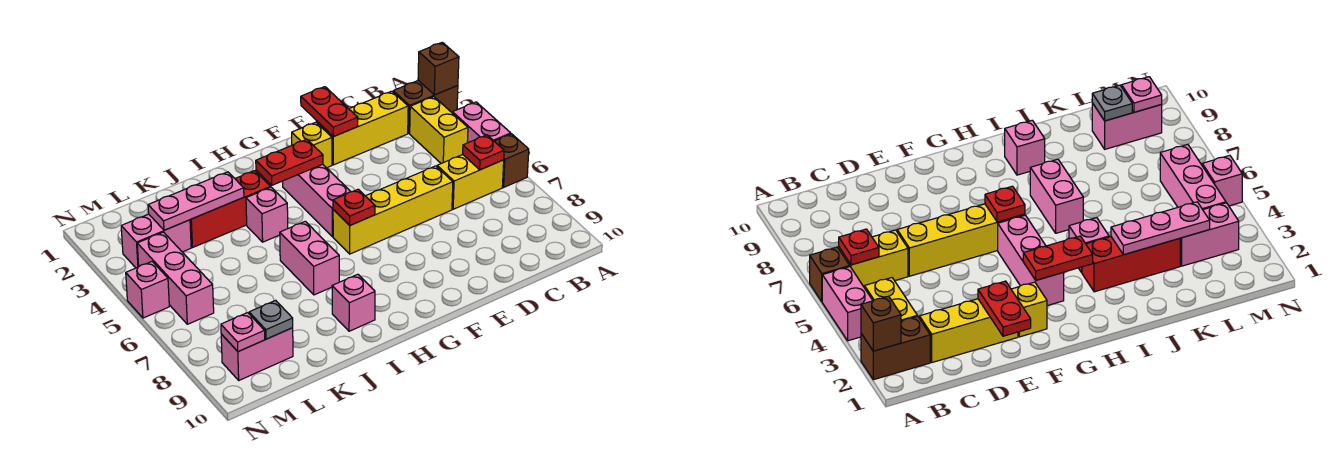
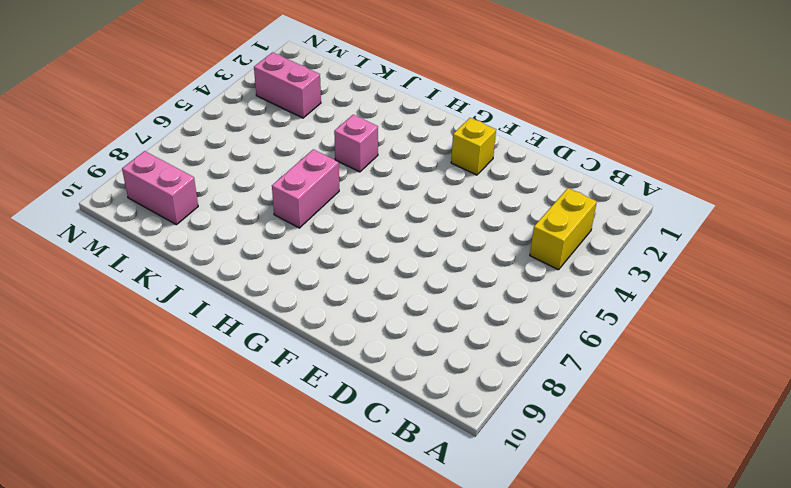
none -> brown brick A2:B2 level 1
none -> pink brick A4:A5 level 1
none -> brown brick A6 level 1

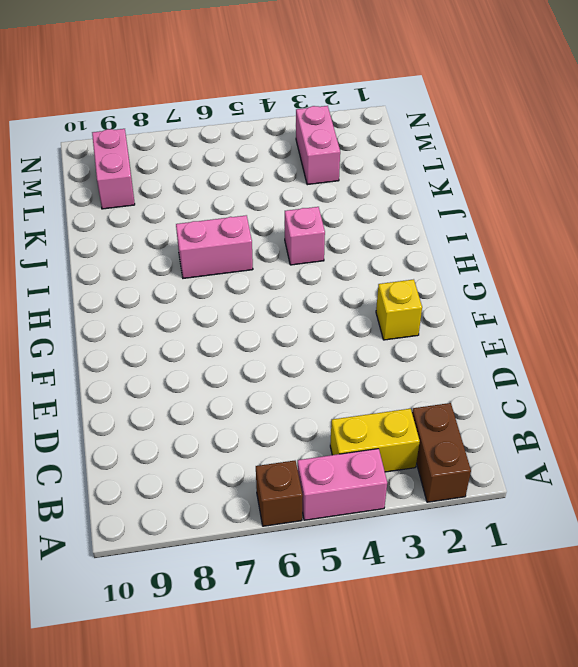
none -> yellow brick B6:C6 level 1
none -> yellow brick C2:E2 level 1
none -> yellow brick D6:G6 level 1

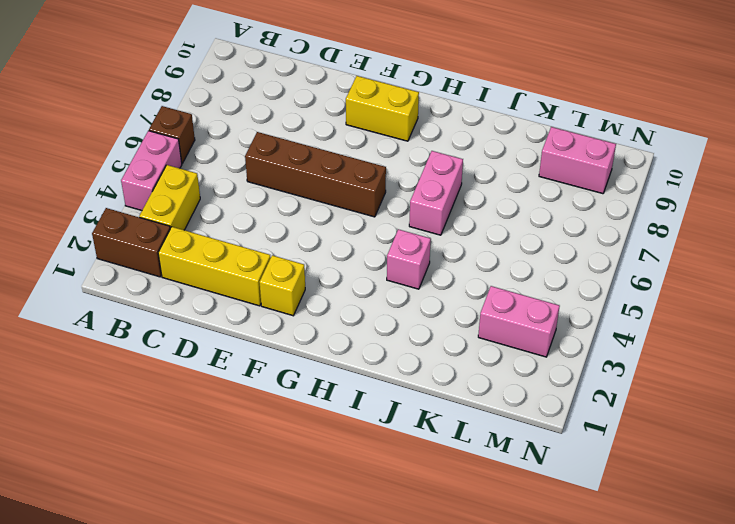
brown brick D6:G6 level 1 -> yellow brick D6:G6 level 1
yellow brick F9:G9 level 1 -> yellow brick B6:C6 level 1
none -> pink brick G3:G5 level 1
none -> red brick I3:K3 level 1
none -> pink brick I9 level 1

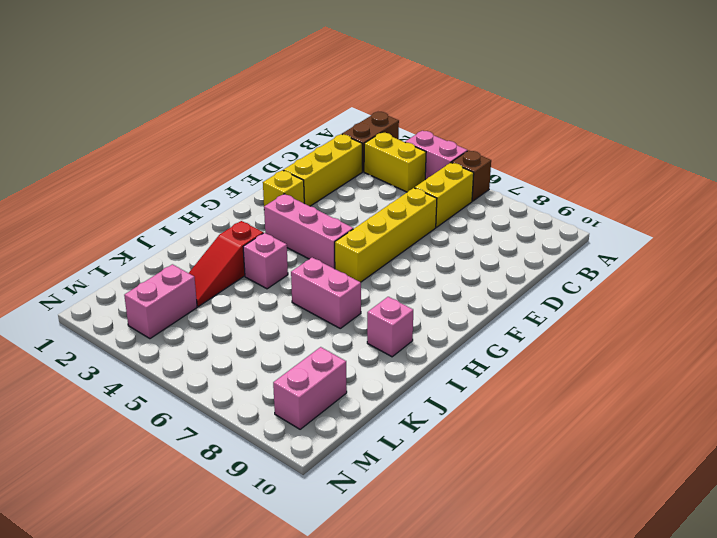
red slope I3:K3 level 1 top I -> red brick I3:K3 level 1
none -> pink brick M4:M6 level 1
none -> pink brick N5 level 1
none -> brown brick A2 level 2

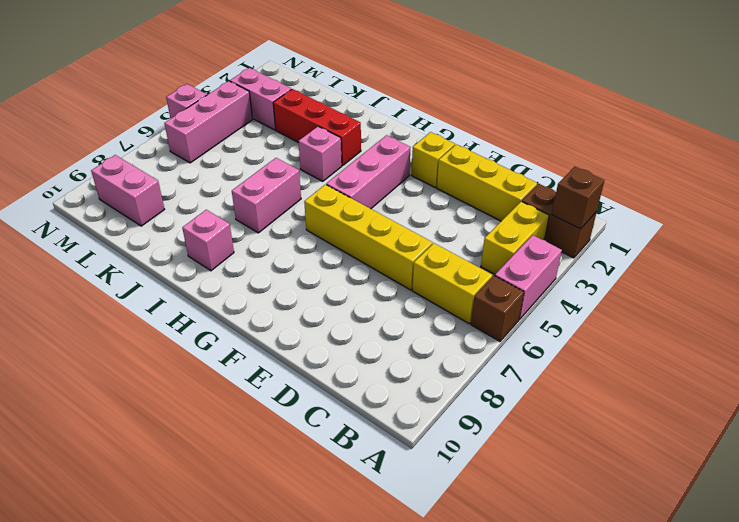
none -> red plate B6 level 2
none -> red plate E1:E2 level 2
none -> red plate G3:H3 level 2

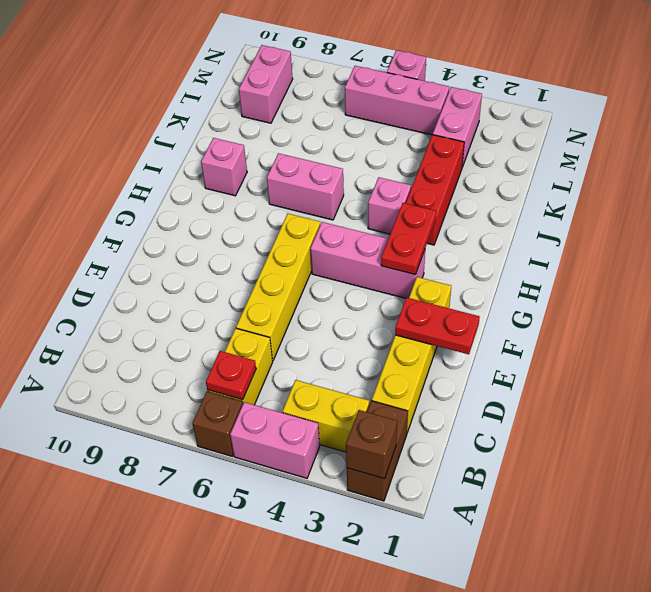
none -> red plate G6 level 2
none -> pink plate J3:L3 level 2
none -> grey plate L9 level 2

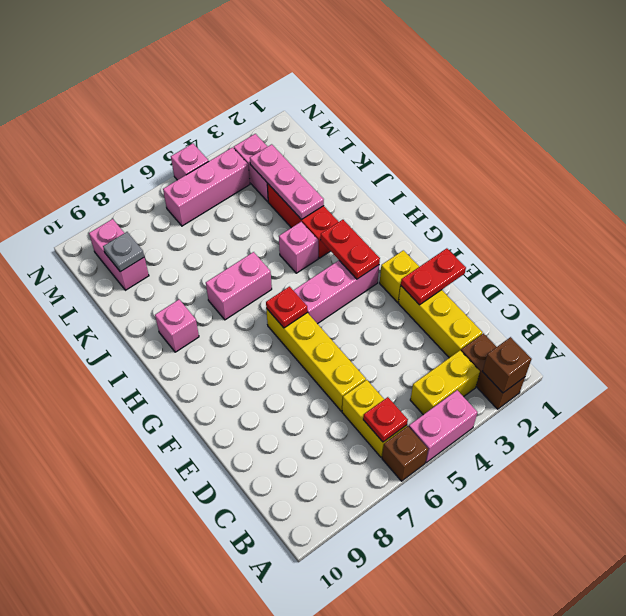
none -> pink plate M9 level 2

